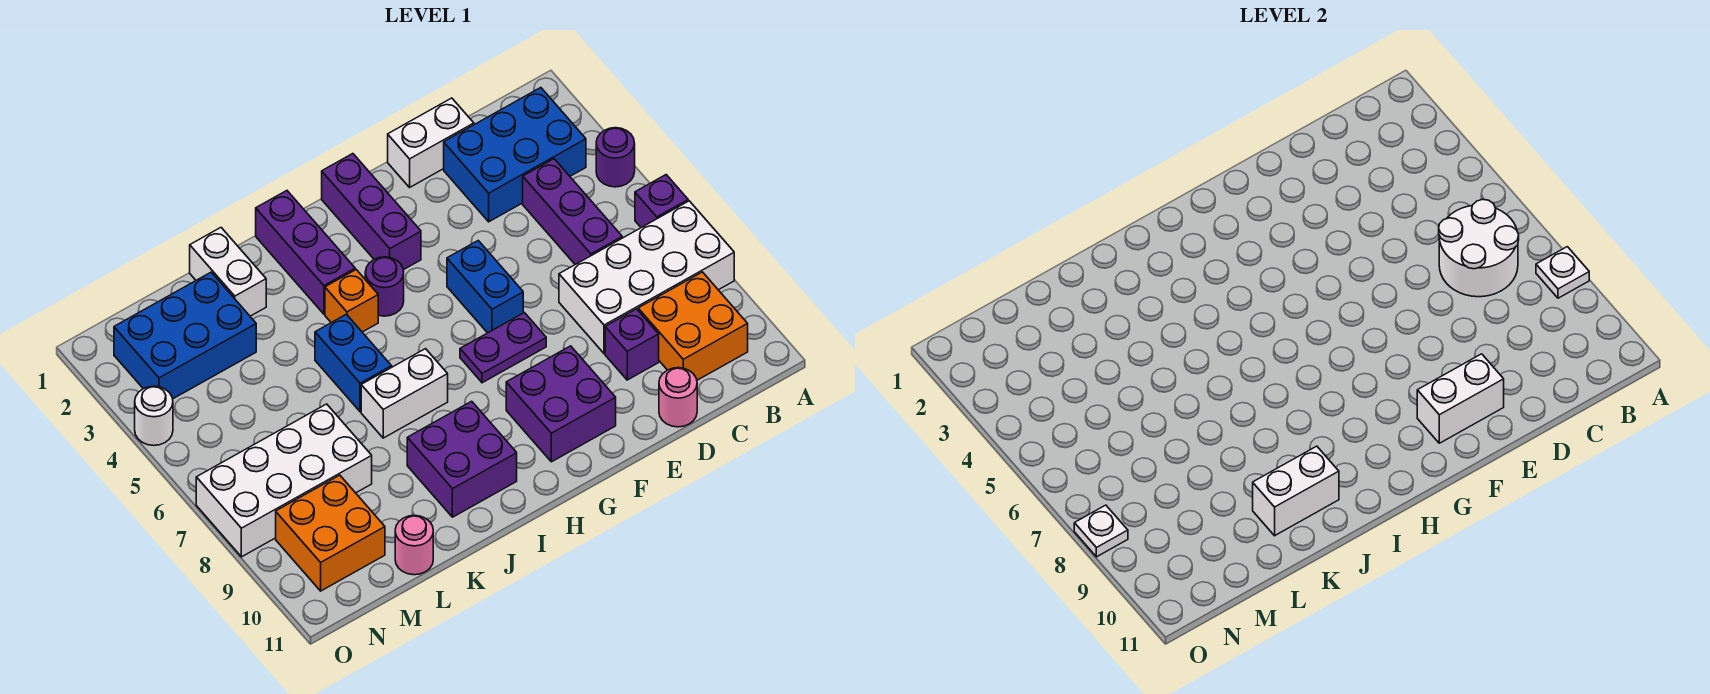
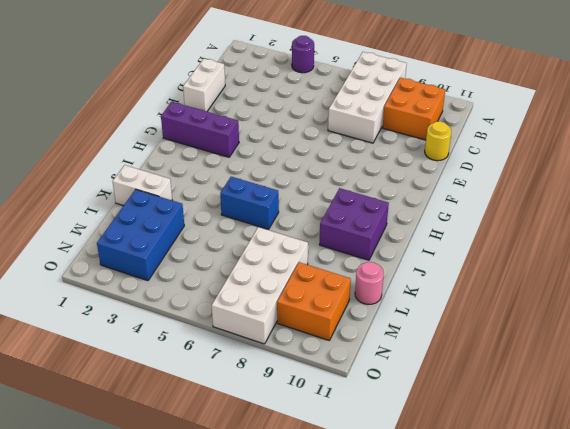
yellow round brick D11 level 1 -> pink round brick D11 level 1
none -> purple brick A6 level 1
none -> blue brick B2:D3 level 1
none -> purple brick C4:C6 level 1
none -> purple brick D9 level 1

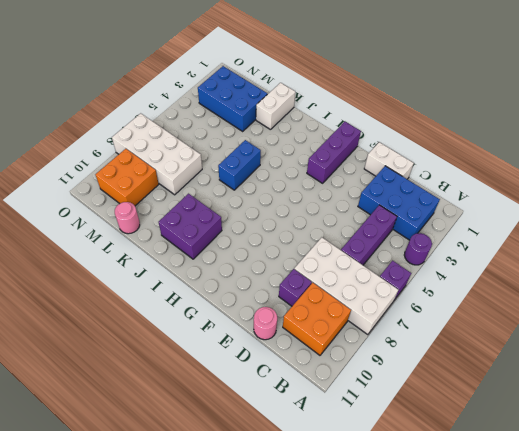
none -> blue brick F5:F6 level 1
none -> purple plate F7:G7 level 1
none -> purple brick F9:G10 level 1
none -> purple round brick H4 level 1

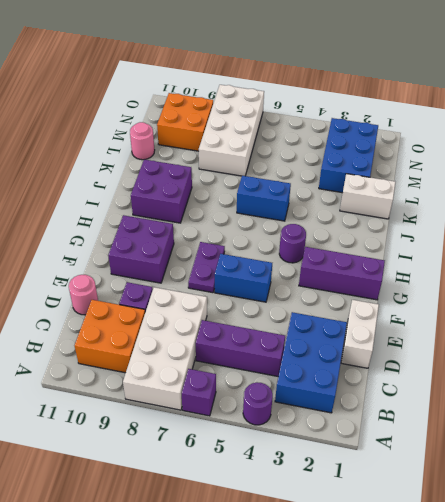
none -> purple brick I1:I3 level 1
none -> orange brick I4 level 1
none -> white brick I7:J7 level 1
none -> white round brick O4 level 1

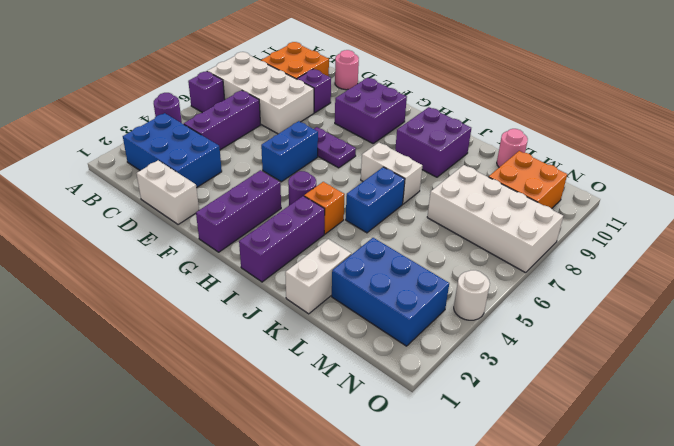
none -> white plate A8 level 2
none -> white round brick B6:C7 level 2
none -> white brick E10:F10 level 2
none -> white brick J10:K10 level 2

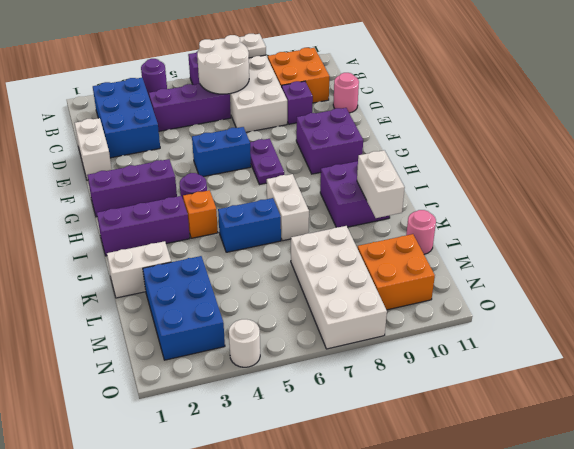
none -> white brick E10:F10 level 2
none -> white plate O8 level 2

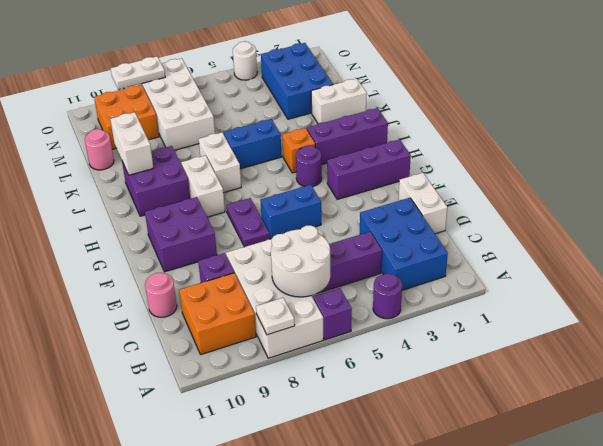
white brick H8:I8 level 1 -> white brick E10:F10 level 2
white plate O8:O9 level 2 -> white plate O8 level 2

